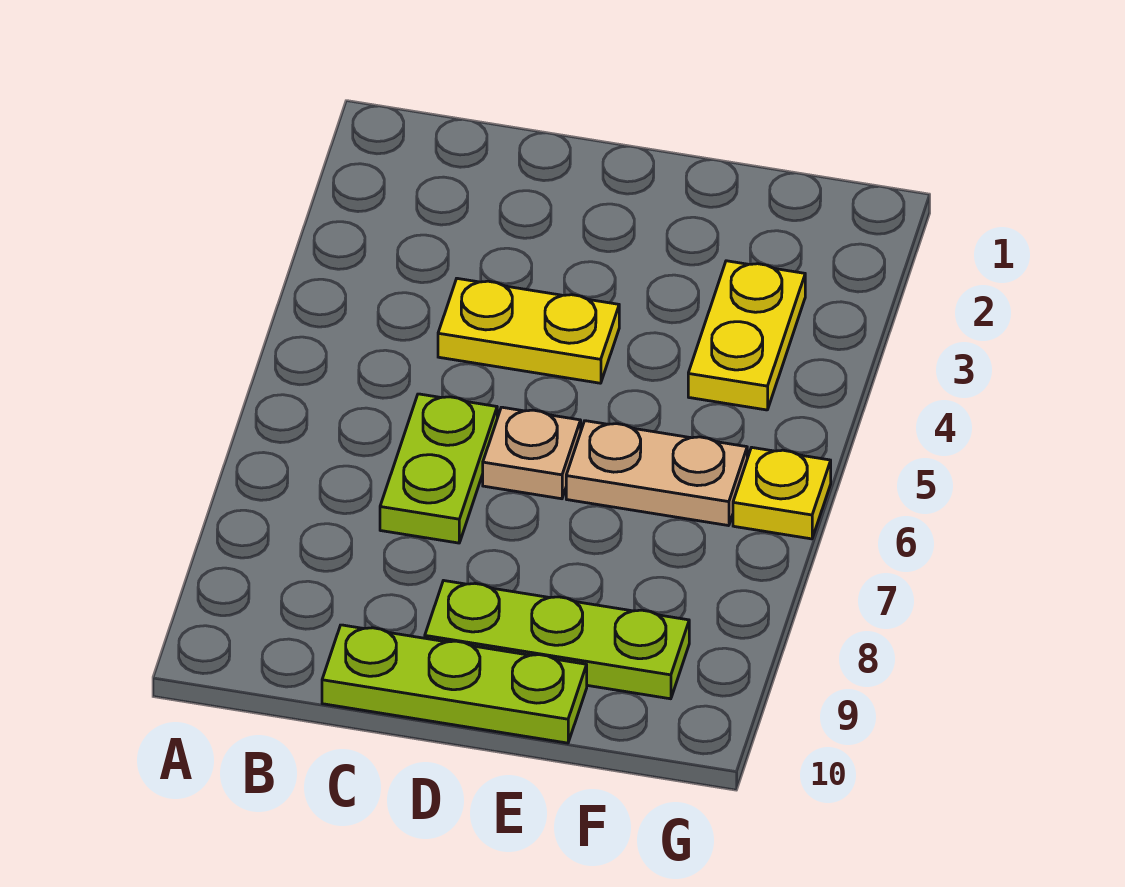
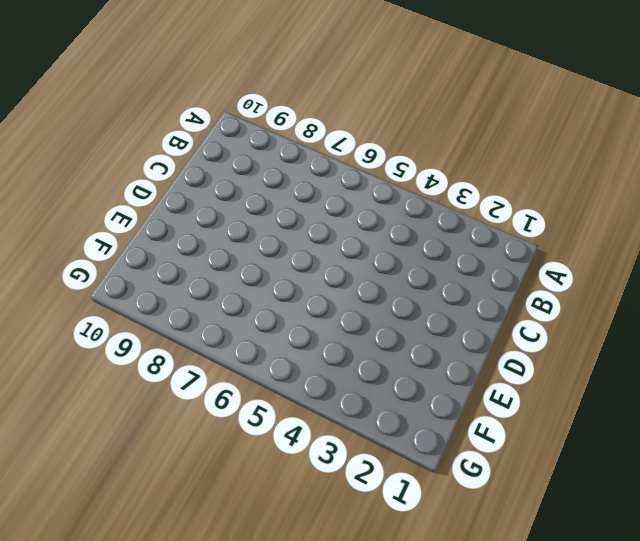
none -> yellow plate C4:D4 level 1
none -> lime plate C6:C7 level 1

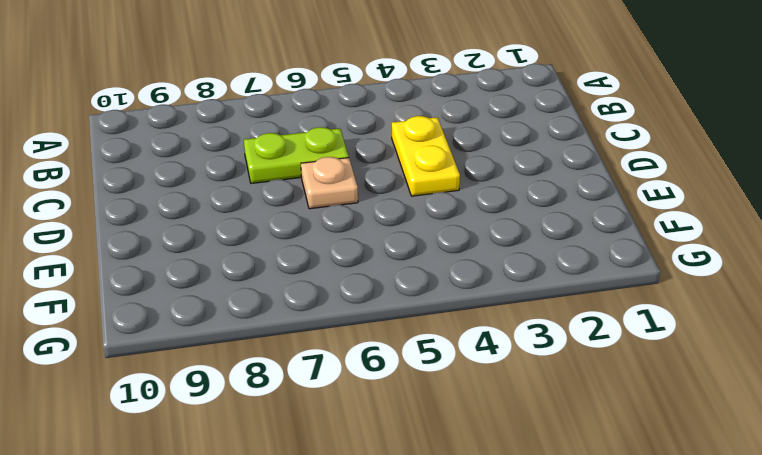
none -> lime plate C10:E10 level 1
none -> lime plate D9:F9 level 1

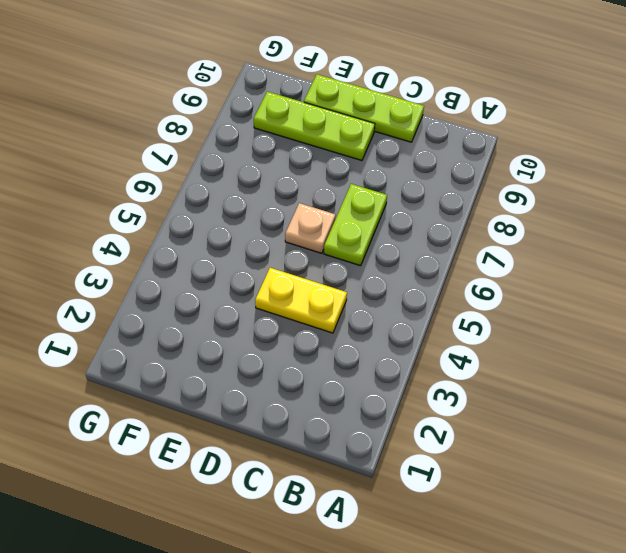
none -> tan plate E6:F6 level 1
none -> yellow plate F3:F4 level 1

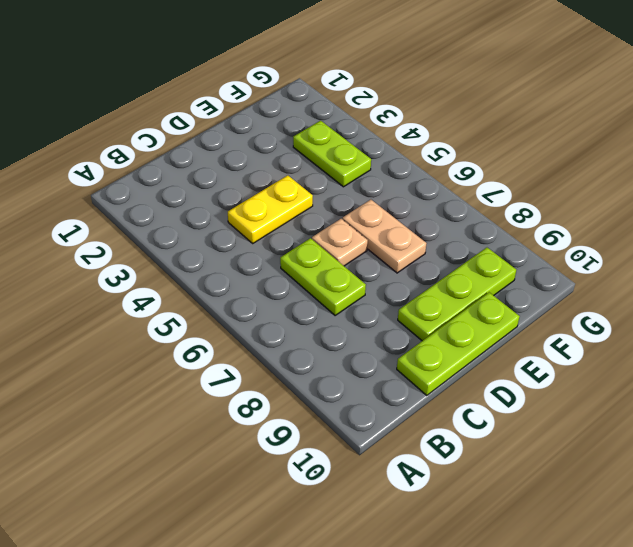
tan plate E6:E7 level 1 -> tan plate E6:F6 level 1
lime plate F3:F4 level 1 -> yellow plate F3:F4 level 1
none -> yellow plate G6 level 1

